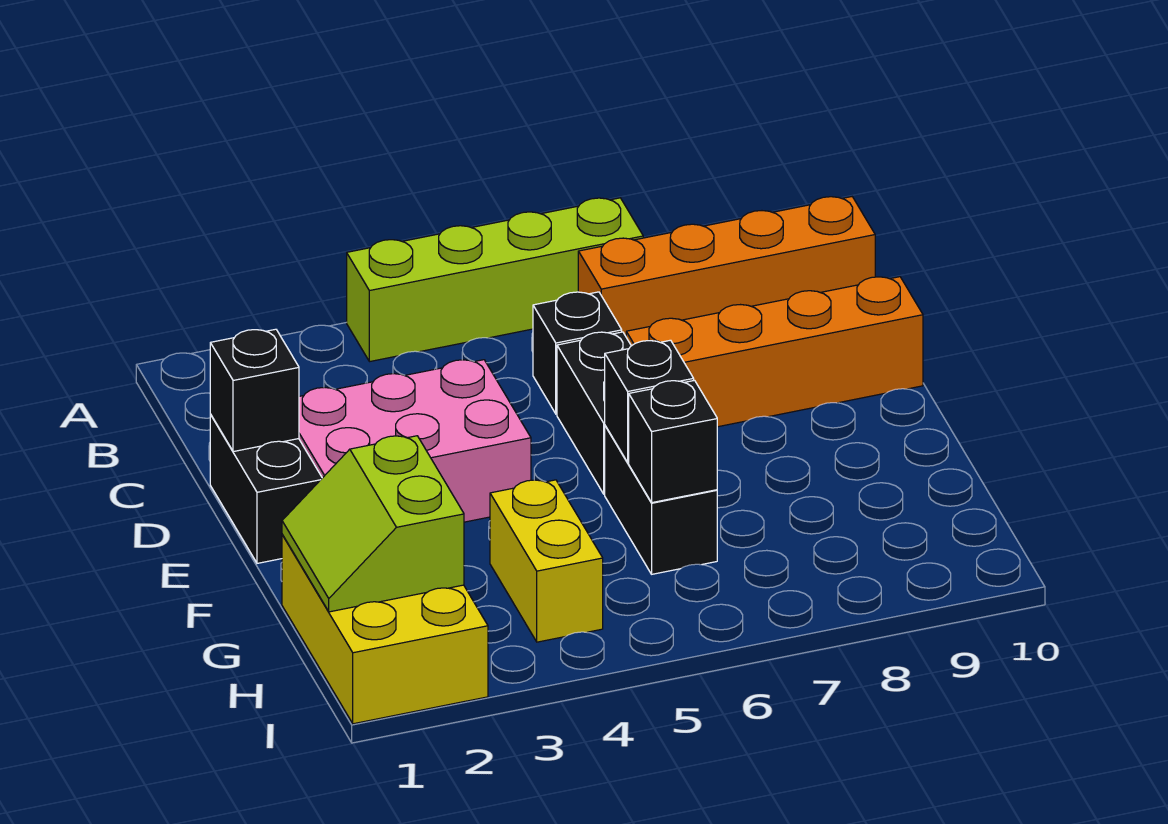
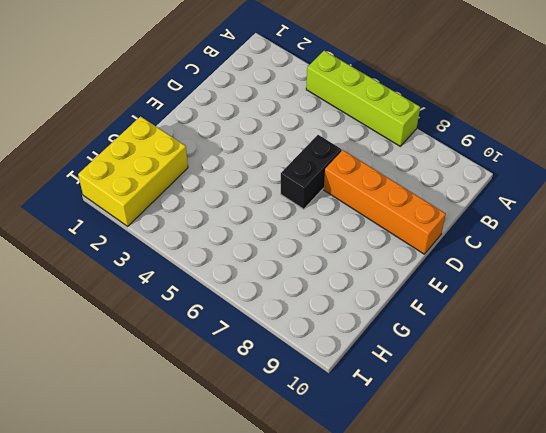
none -> orange brick B7:B10 level 1
none -> black brick C6 level 1
none -> black brick D1:E1 level 1

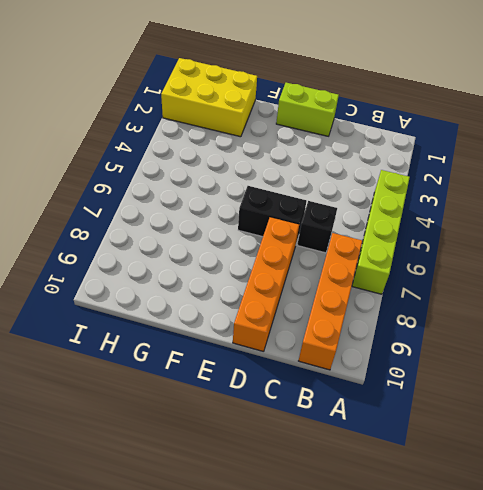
lime brick D1:E1 level 1 -> black brick D1:E1 level 1
none -> pink brick D2:E4 level 1
none -> black brick F6:G6 level 1
none -> yellow brick G4:H4 level 1

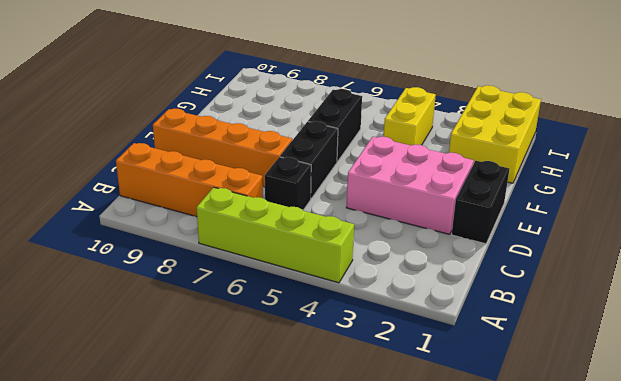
none -> black brick D1 level 2
none -> black brick F6 level 2
none -> lime slope G1:H2 level 2 top 2

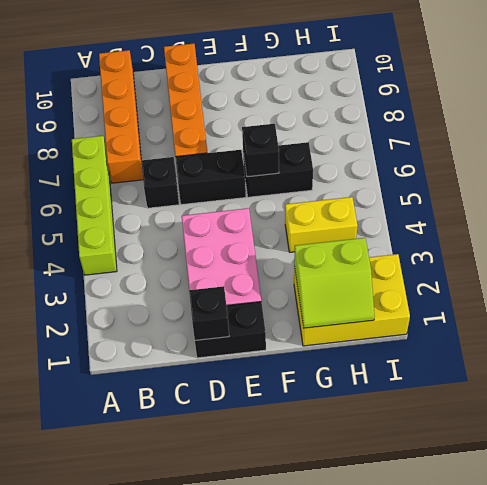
none -> black brick G6 level 2

